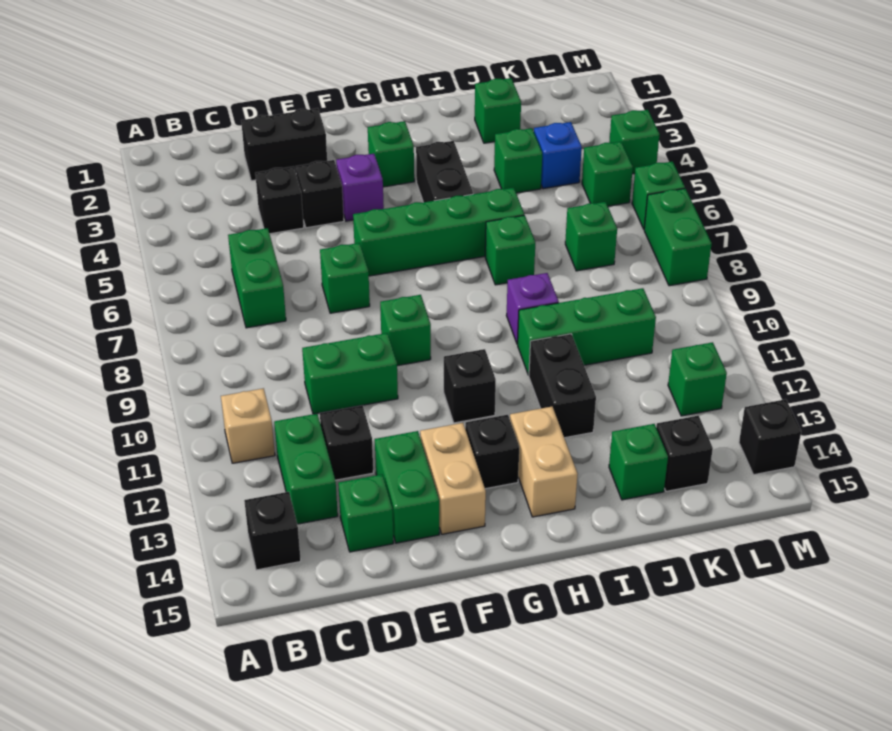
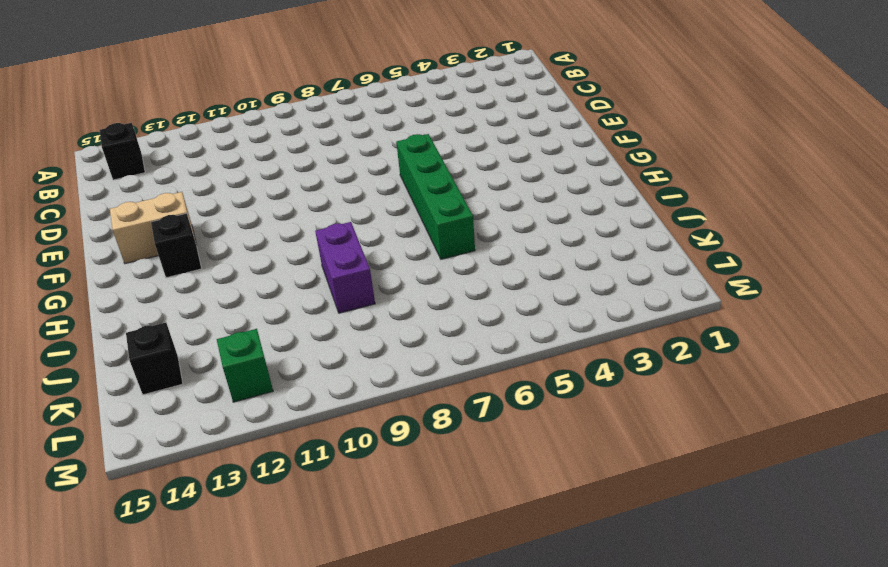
purple brick I9:J9 level 1 -> purple brick I9 level 1
none -> tan brick B11 level 1
none -> green brick C6:C7 level 1
none -> green brick C12:C13 level 1
none -> black brick D2:E2 level 1

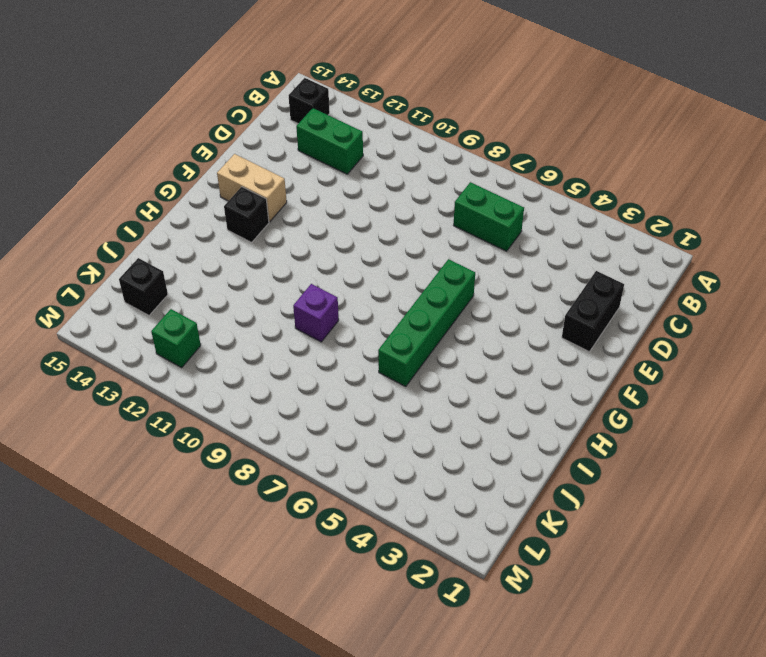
none -> tan brick B11 level 1
none -> black brick D4 level 1
none -> green brick D10:E10 level 1
none -> black brick D12 level 1

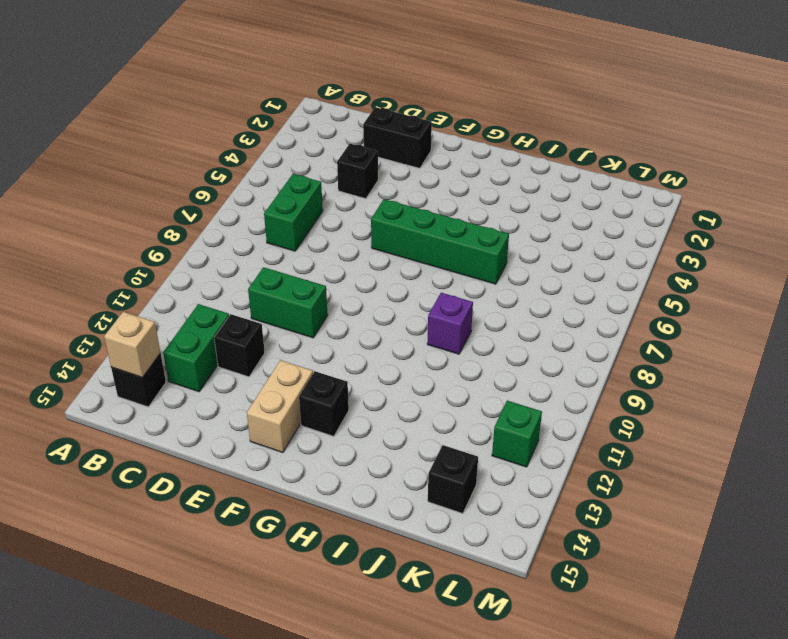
tan brick B14 level 2 -> tan brick B11 level 1
none -> green brick D14 level 1
none -> black brick E4 level 1
none -> green brick E7 level 1
none -> green brick E13:E14 level 1

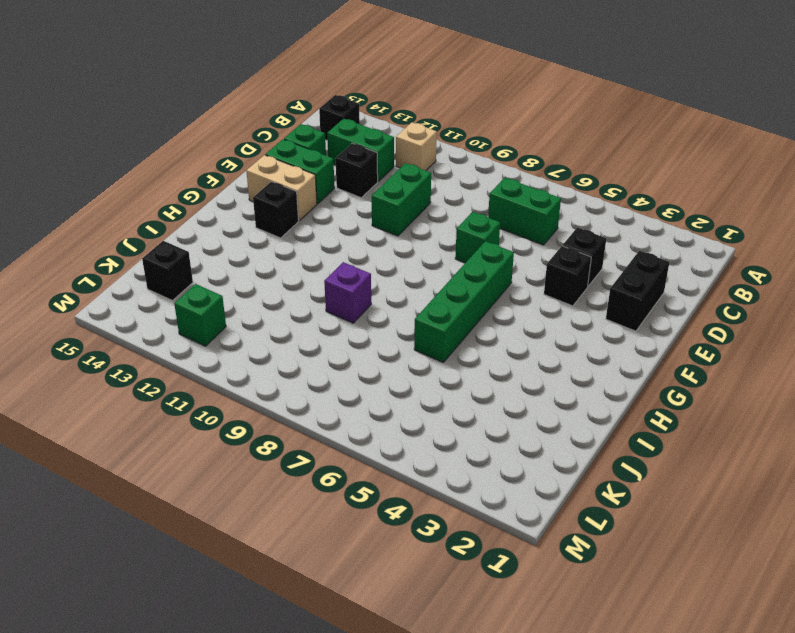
none -> purple brick F4 level 1
none -> green brick F9 level 1
none -> green brick G3 level 1
none -> black brick G11 level 1

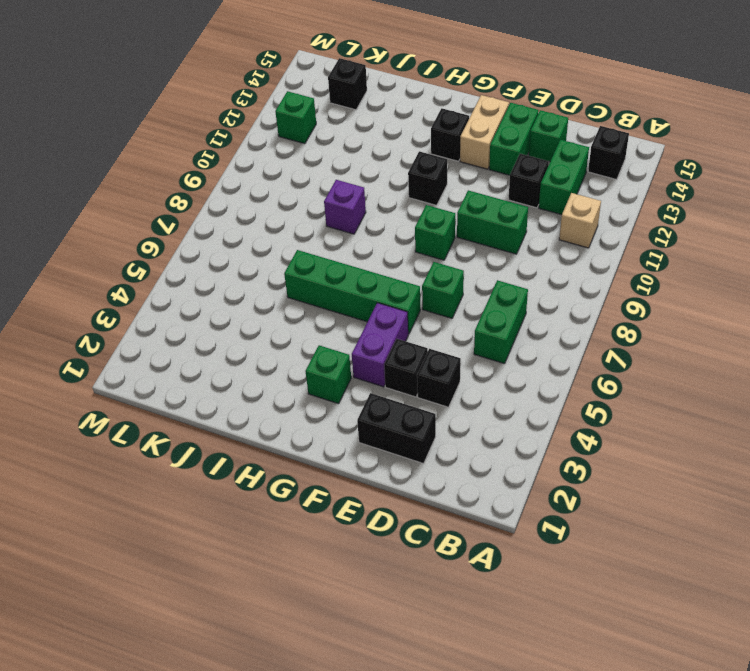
purple brick F4:F5 level 1 -> purple brick F4 level 1
none -> black brick H4:H5 level 1
none -> tan brick H13:H14 level 1
none -> green brick I7 level 1
none -> green brick I10:K10 level 1

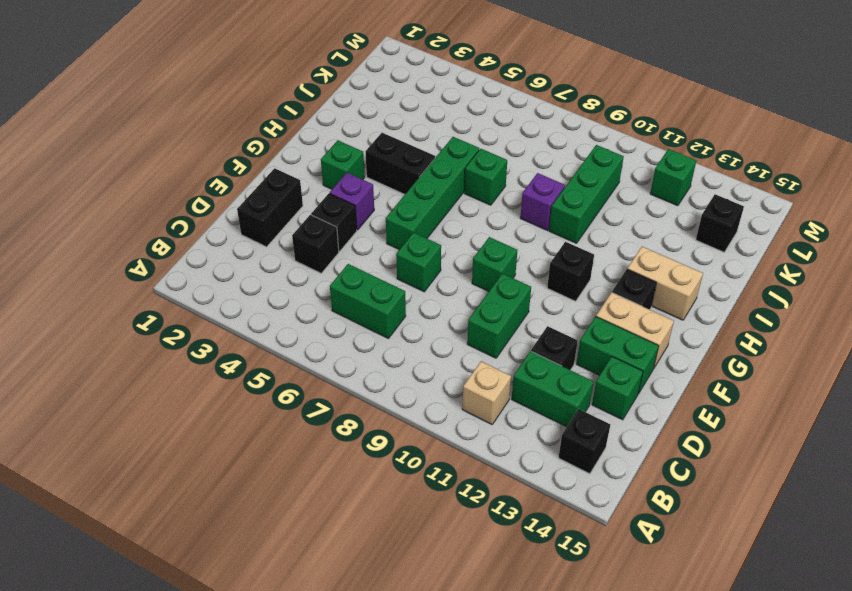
none -> black brick I11:I12 level 1
none -> green brick J2 level 1
none -> green brick J4 level 1
none -> green brick J14 level 1

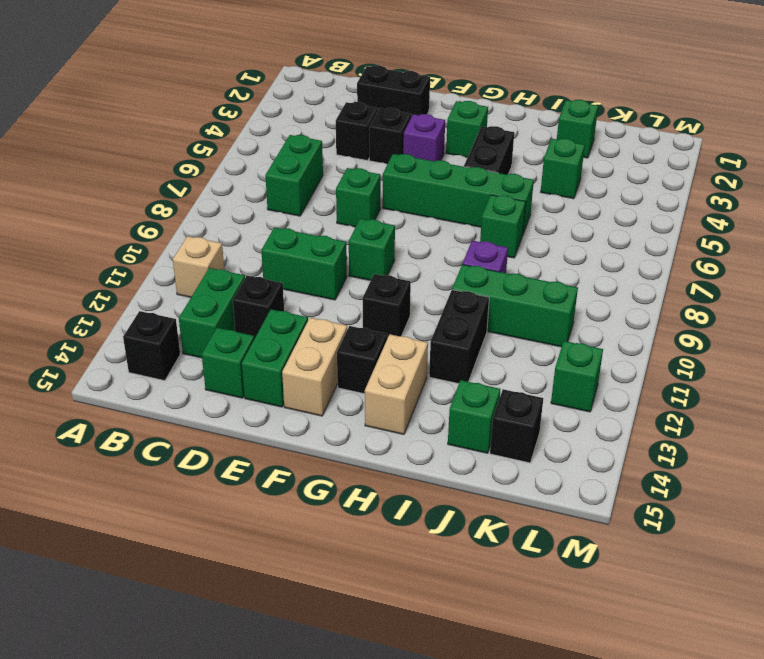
none -> blue brick K4 level 1
none -> green brick K7 level 1
none -> green brick L5 level 1
none -> green brick M4 level 1

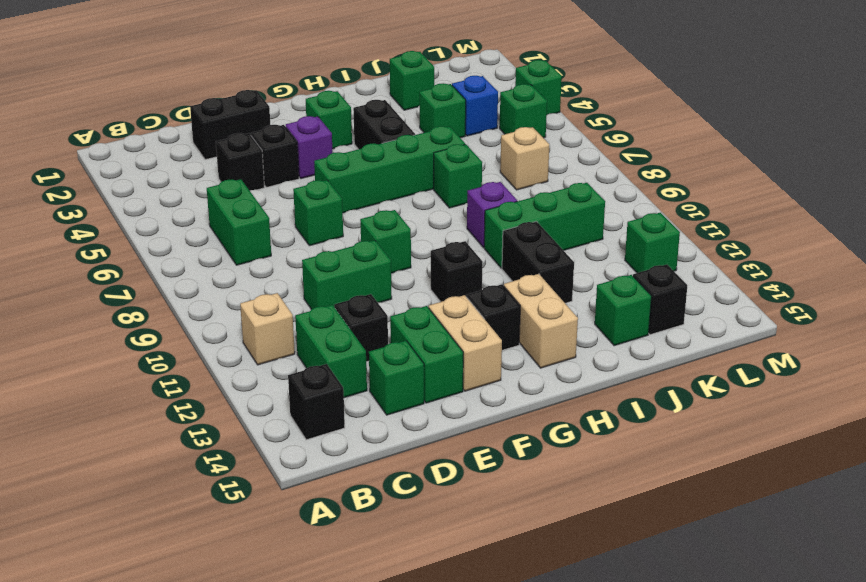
tan brick K7 level 1 -> green brick K7 level 1
none -> green brick M6 level 1
none -> green brick M7:M8 level 1
none -> black brick M14 level 1

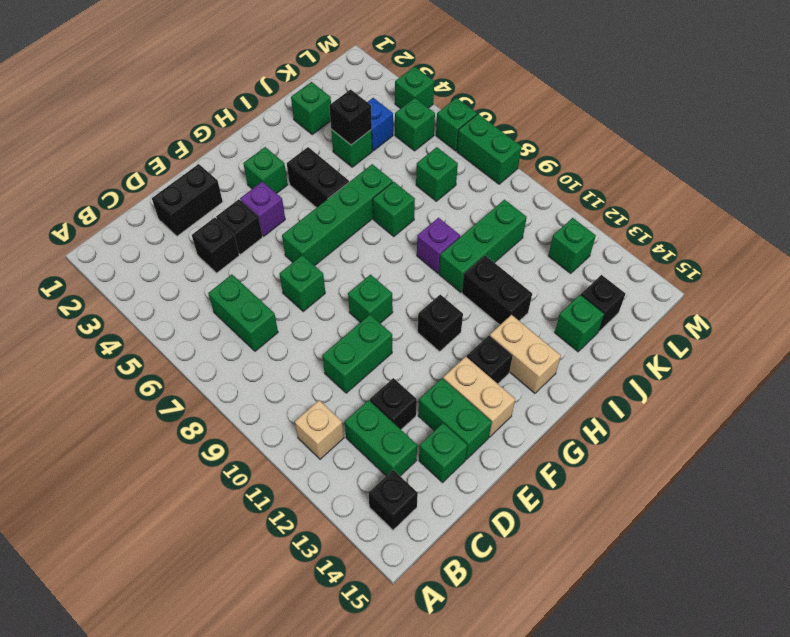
black brick J4 level 2 -> black brick M14 level 1

